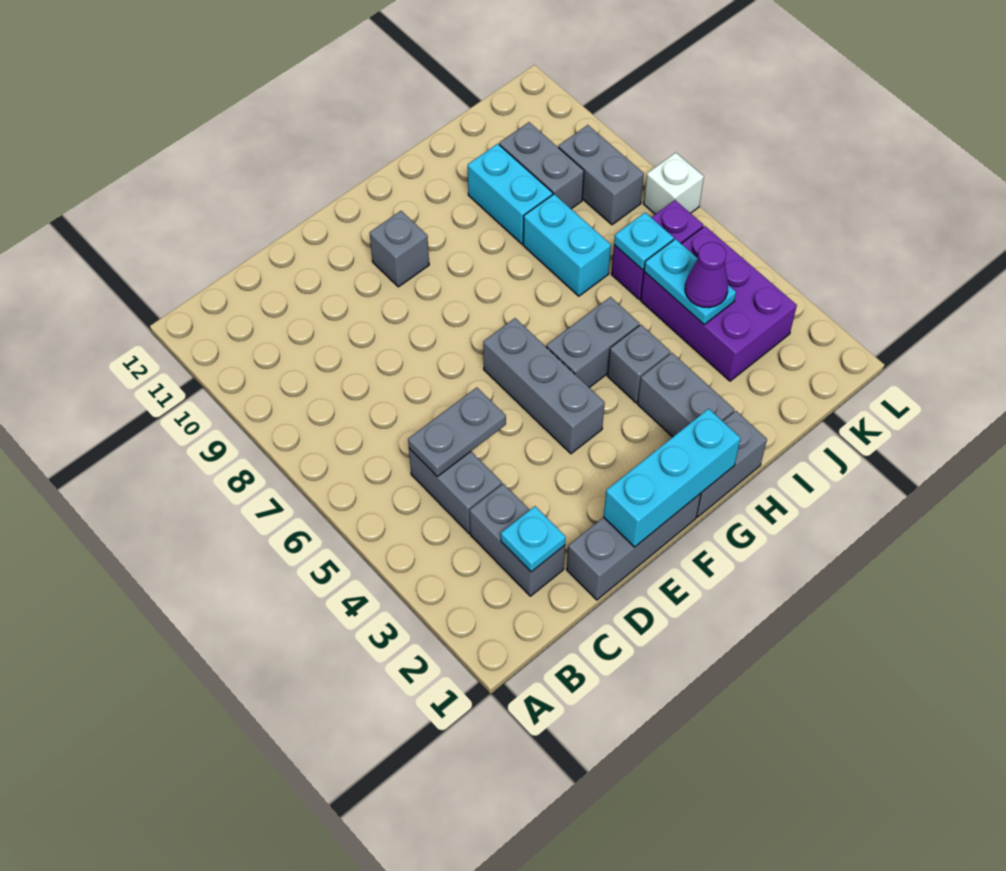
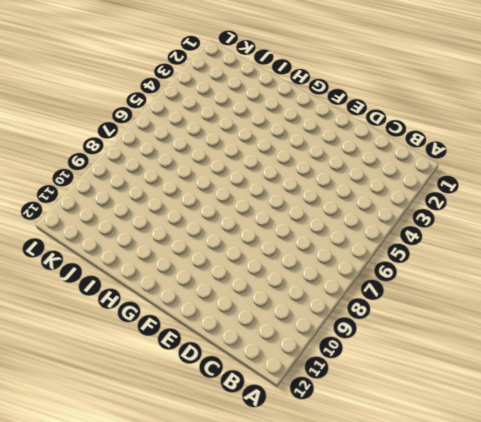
none -> grey brick C2:C3 level 1
none -> grey brick C4:C5 level 1
none -> grey brick D1:F1 level 1

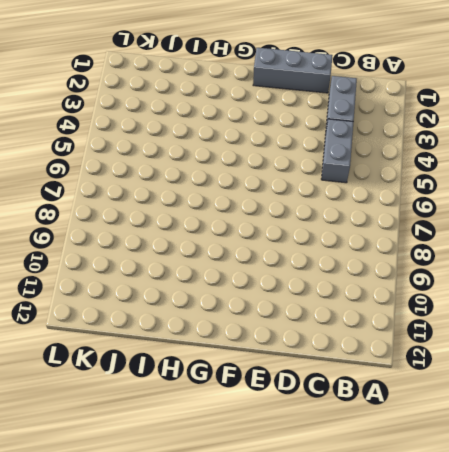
none -> grey brick F4:F6 level 1
none -> grey brick F10 level 1
none -> grey brick G1:H1 level 1

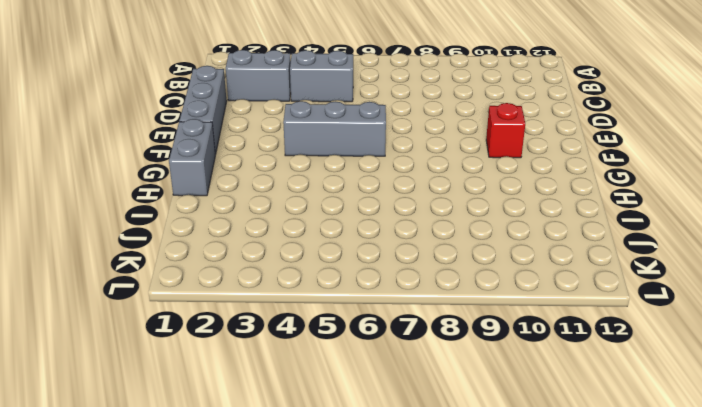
red brick F10 level 1 -> grey brick F10 level 1
none -> grey brick G5:H5 level 1
none -> grey brick H2:H3 level 1
none -> grey brick H4 level 1

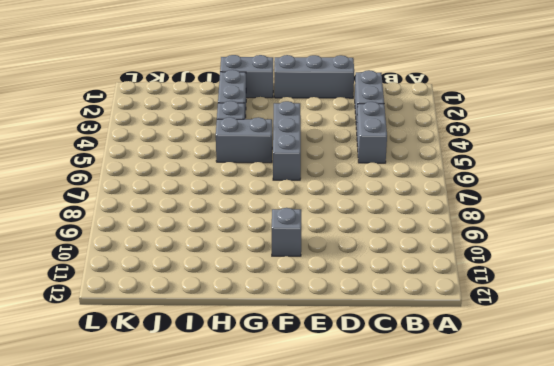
none -> cyan brick I7:I8 level 1
none -> cyan brick I9:I10 level 1
none -> purple brick J3:K5 level 1

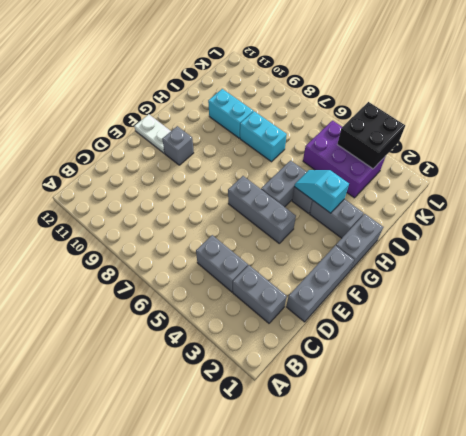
white plate F11:F12 level 1 -> none
cyan slope H3:H4 level 2 top 3 -> none
black brick K3:L4 level 2 -> none
none -> purple brick J6:K6 level 1
none -> grey brick J9:J10 level 1
none -> grey brick K8:K9 level 1

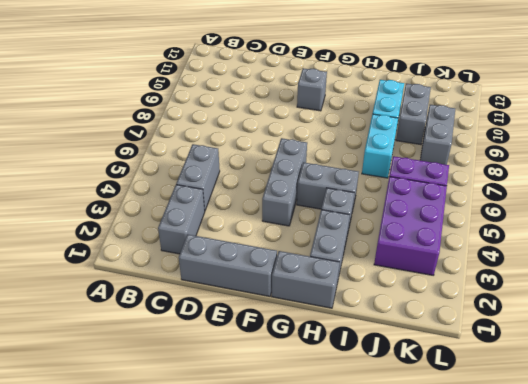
none -> white brick L7 level 1
none -> cyan plate C2 level 2
none -> grey plate C5:D5 level 2

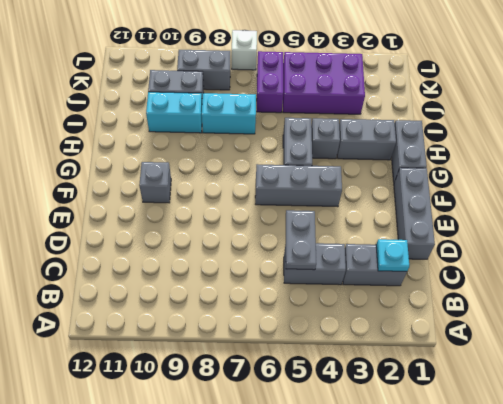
none -> cyan brick E1:G1 level 2
none -> cyan plate J4:J5 level 2
none -> cyan plate J6 level 2

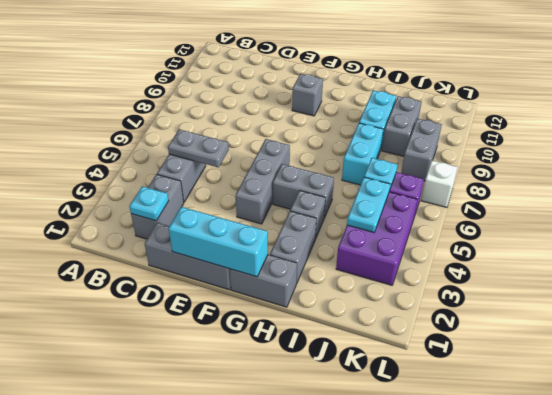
none -> purple cone J4 level 3

